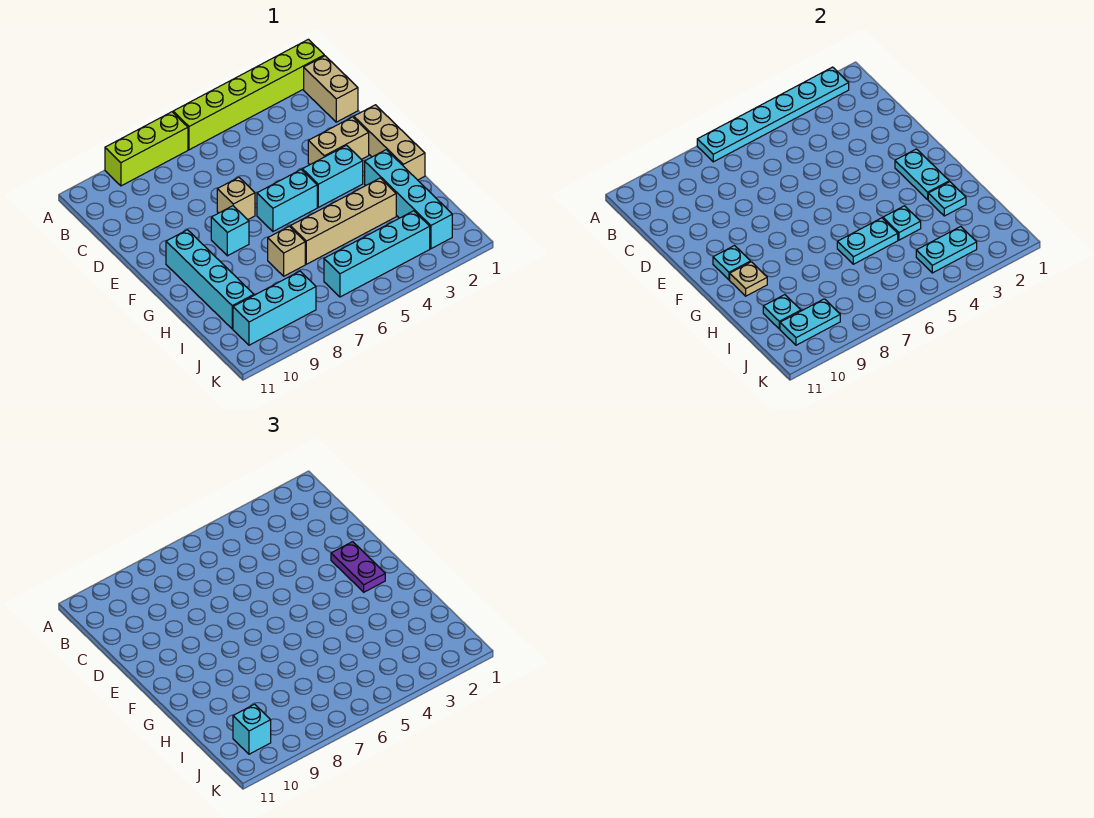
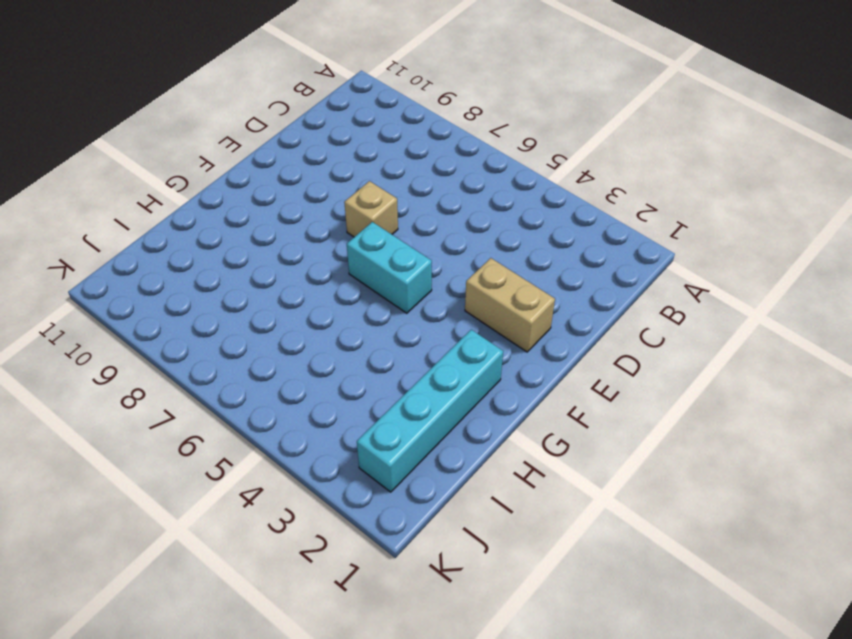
none -> lime brick A1:A6 level 1
none -> lime brick A7:A9 level 1
none -> tan brick B1:C1 level 1

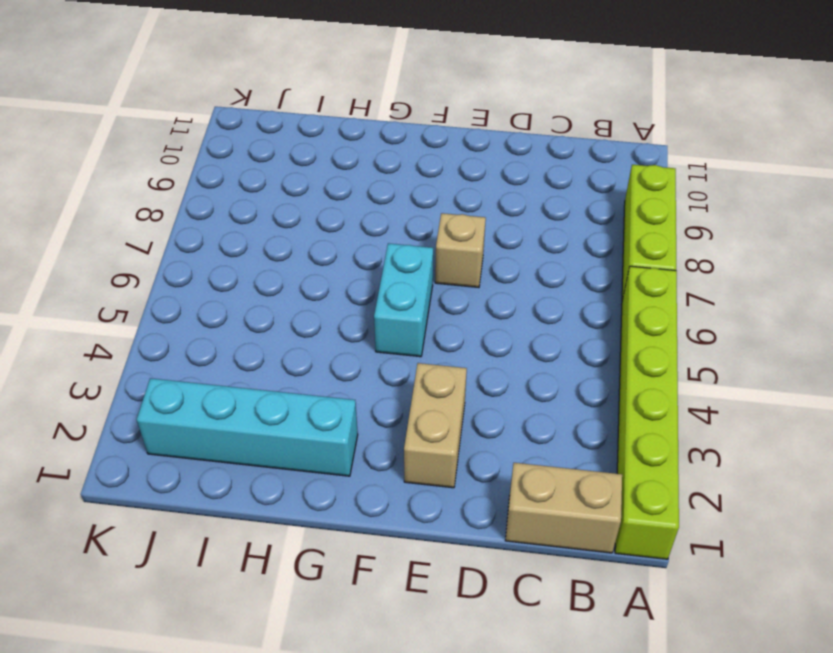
none -> tan brick E1:G1 level 1
none -> cyan brick F3:F4 level 1
none -> cyan brick F8 level 1

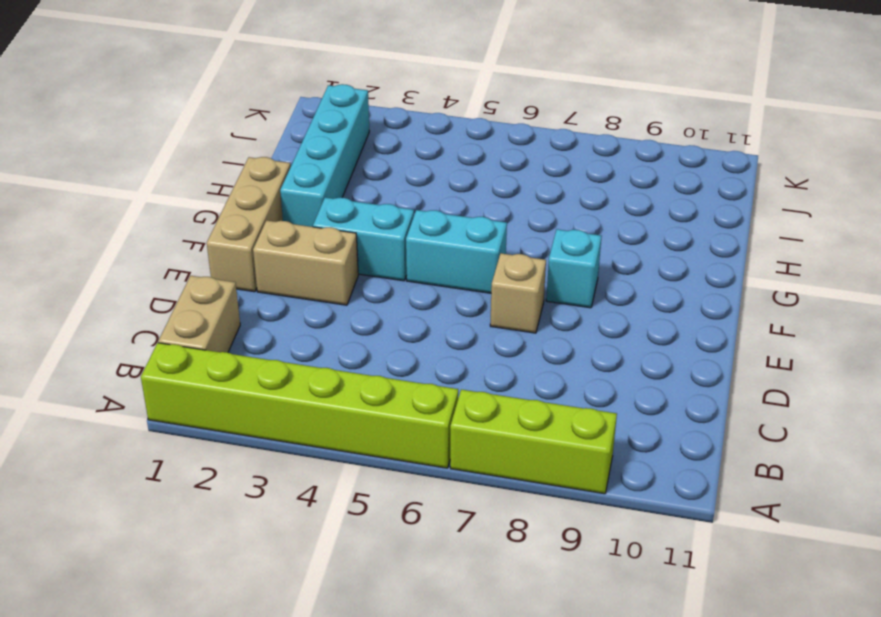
none -> cyan brick F10:I10 level 1
none -> tan brick H3:H6 level 1
none -> tan brick H7 level 1

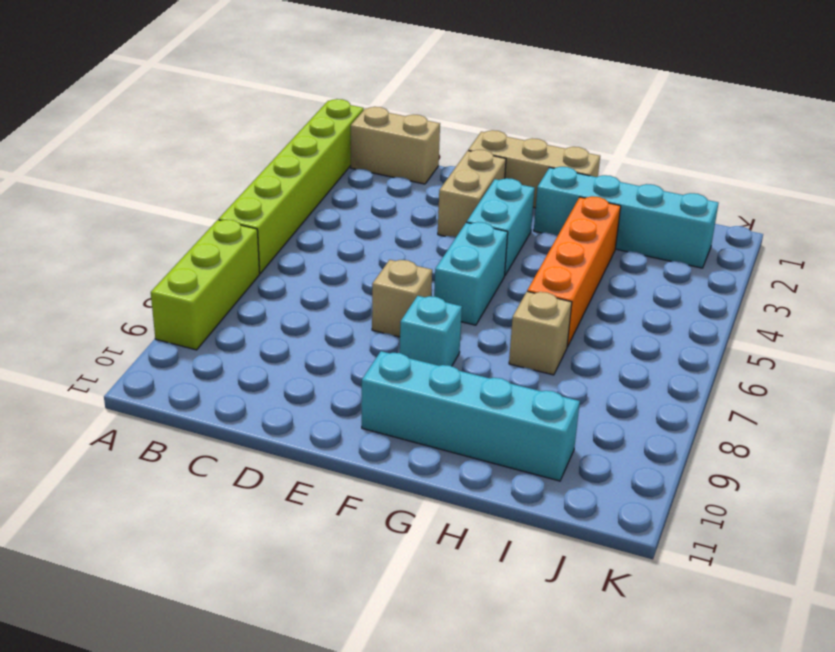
orange brick H3:H6 level 1 -> tan brick H3:H6 level 1
none -> cyan brick J3:J6 level 1
none -> cyan brick J8:J10 level 1
none -> cyan plate A2:A7 level 2

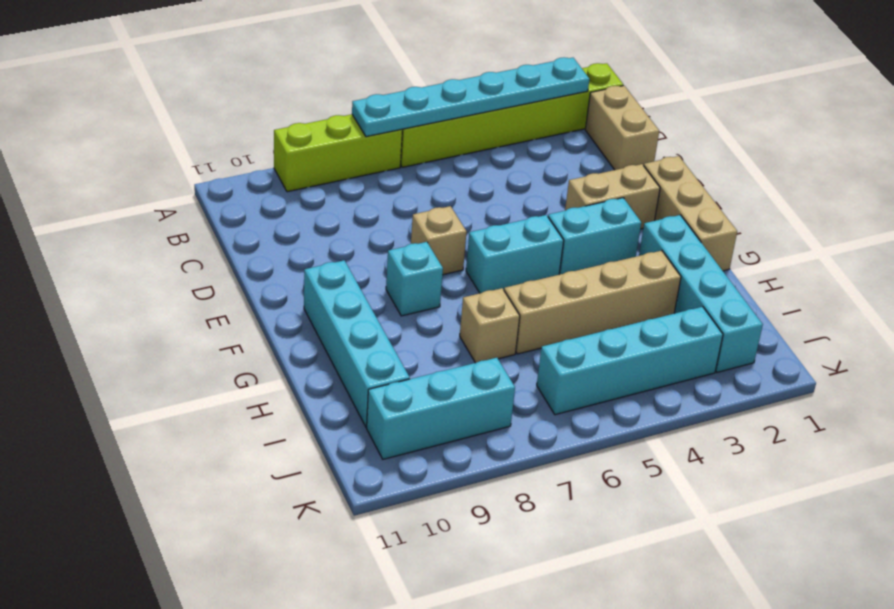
none -> cyan plate F2:G2 level 2
none -> cyan plate F10 level 2
none -> tan plate G10 level 2

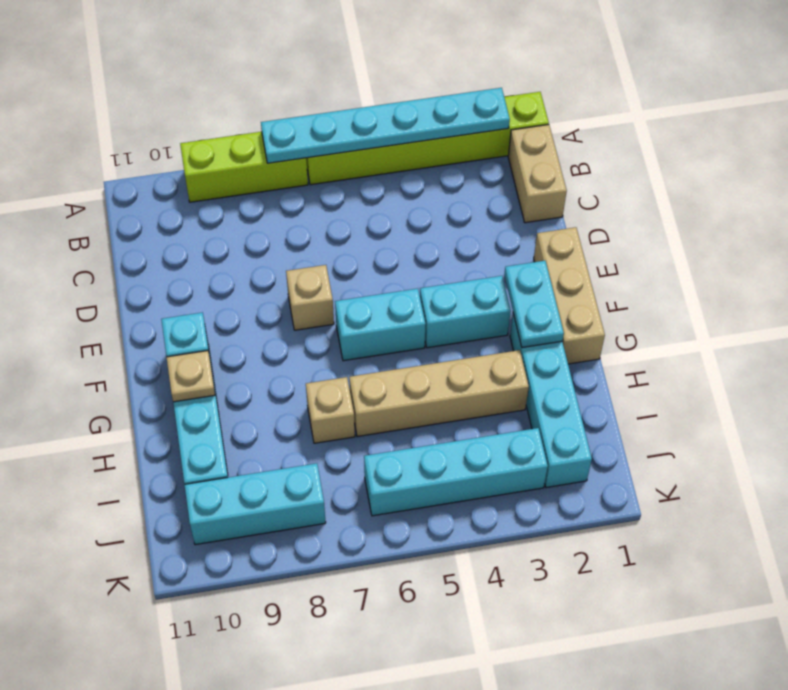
none -> tan brick E2:E3 level 1
none -> cyan brick F8 level 1
none -> cyan plate H2 level 2

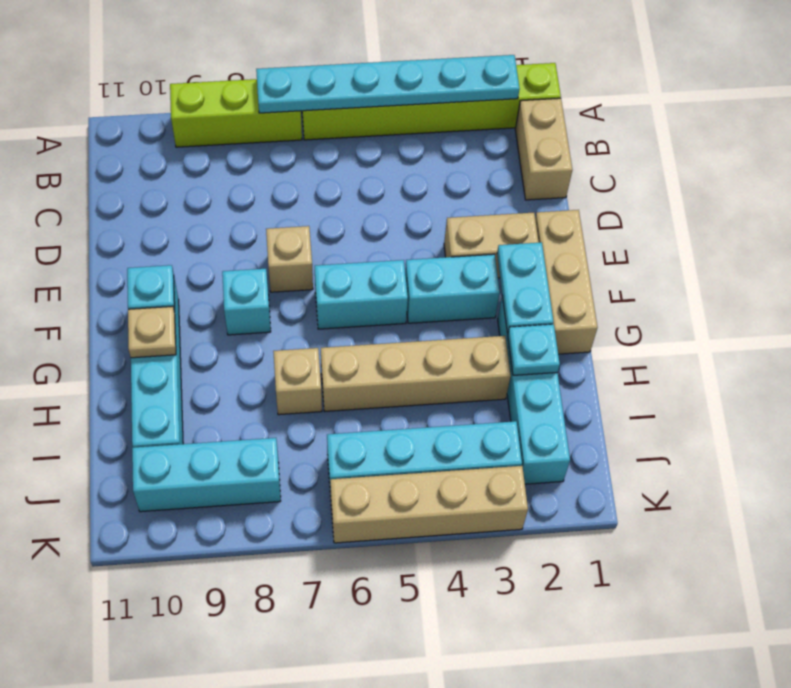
tan brick K3:K6 level 1 -> none
none -> cyan plate H4 level 2
none -> cyan plate H5:H6 level 2
none -> cyan plate I10 level 2

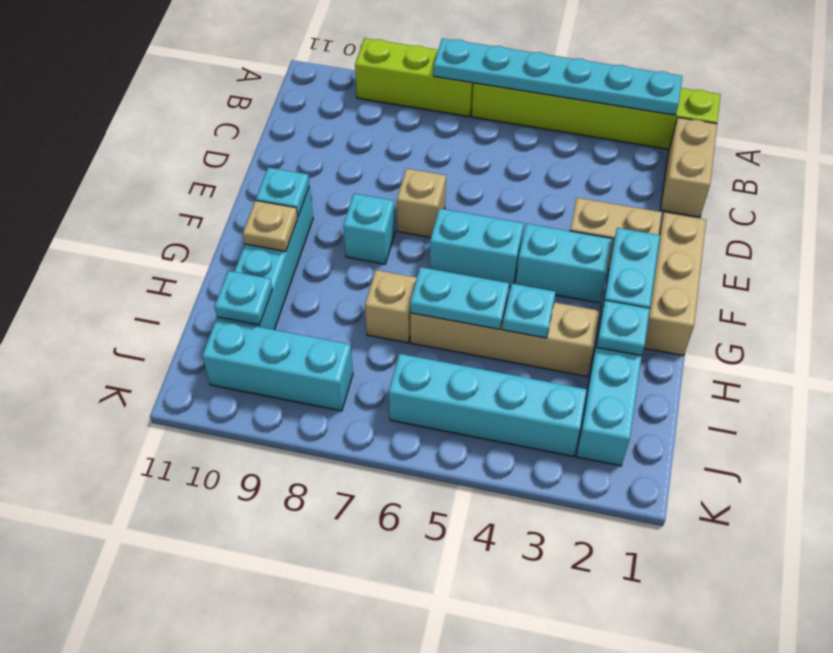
none -> cyan plate J3:J4 level 2
none -> cyan plate J9:J10 level 2
none -> purple plate E2:F2 level 3

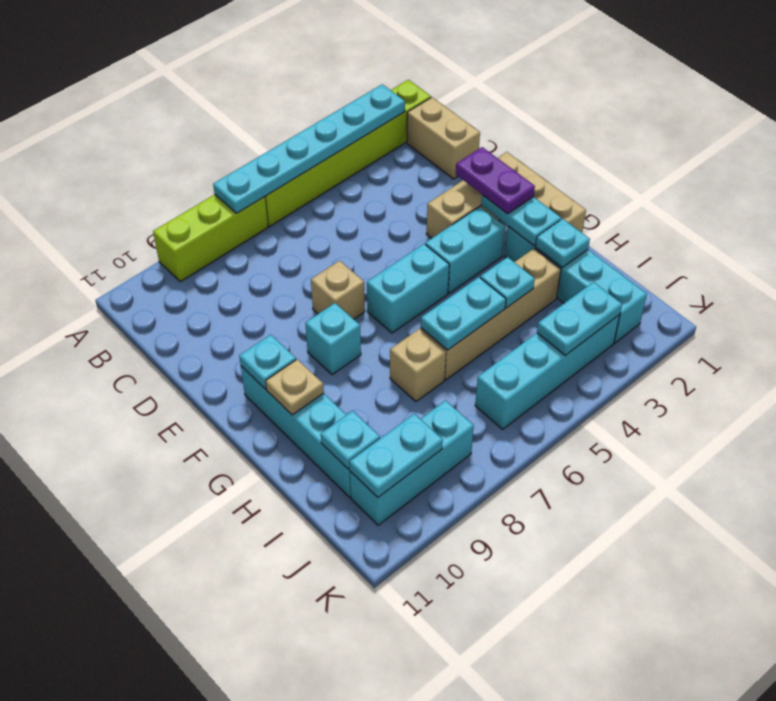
none -> cyan brick J10 level 3

